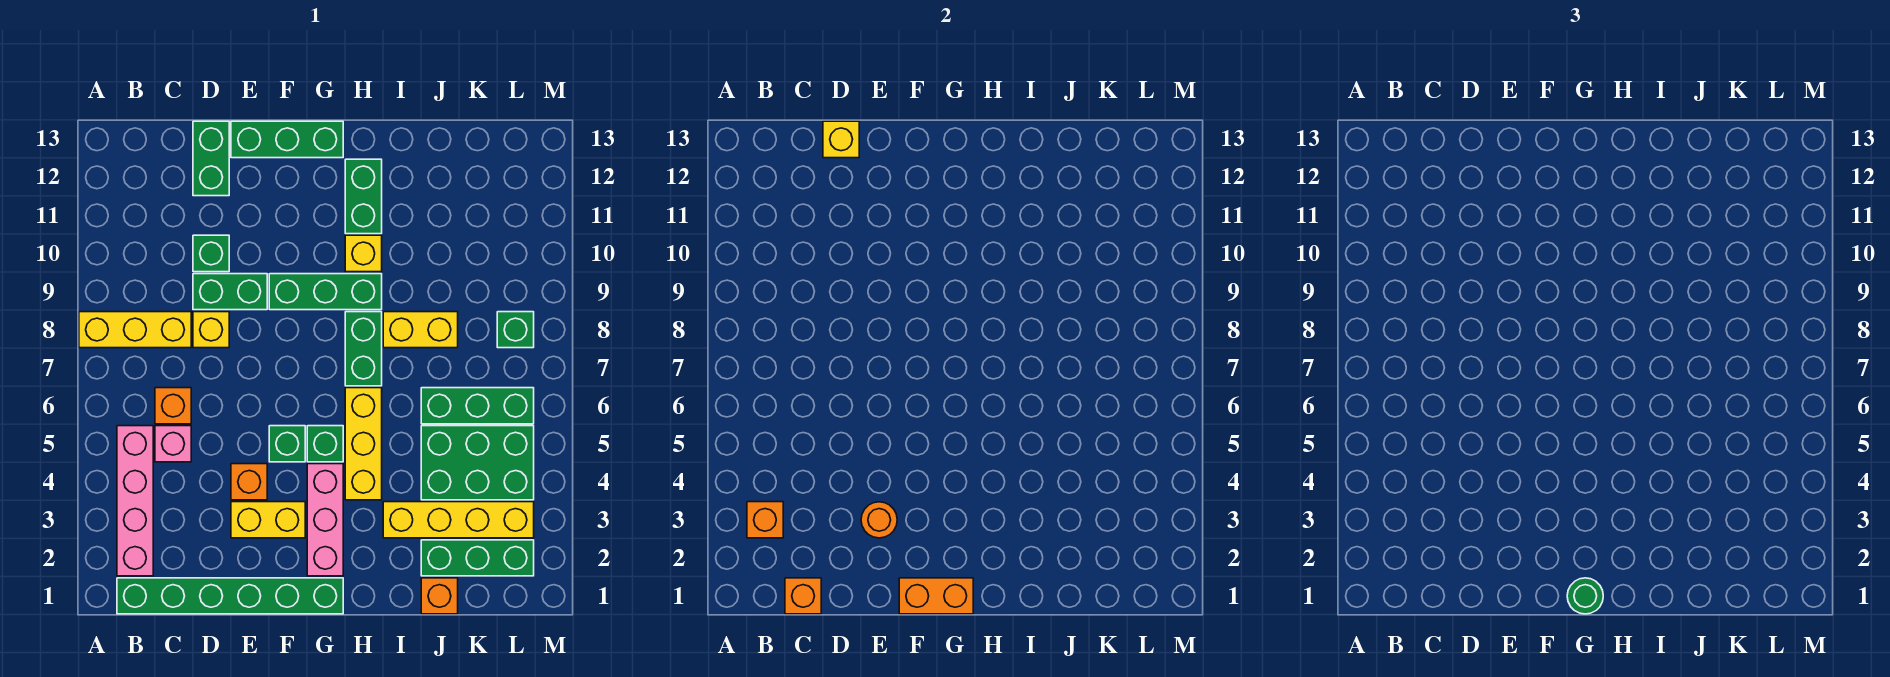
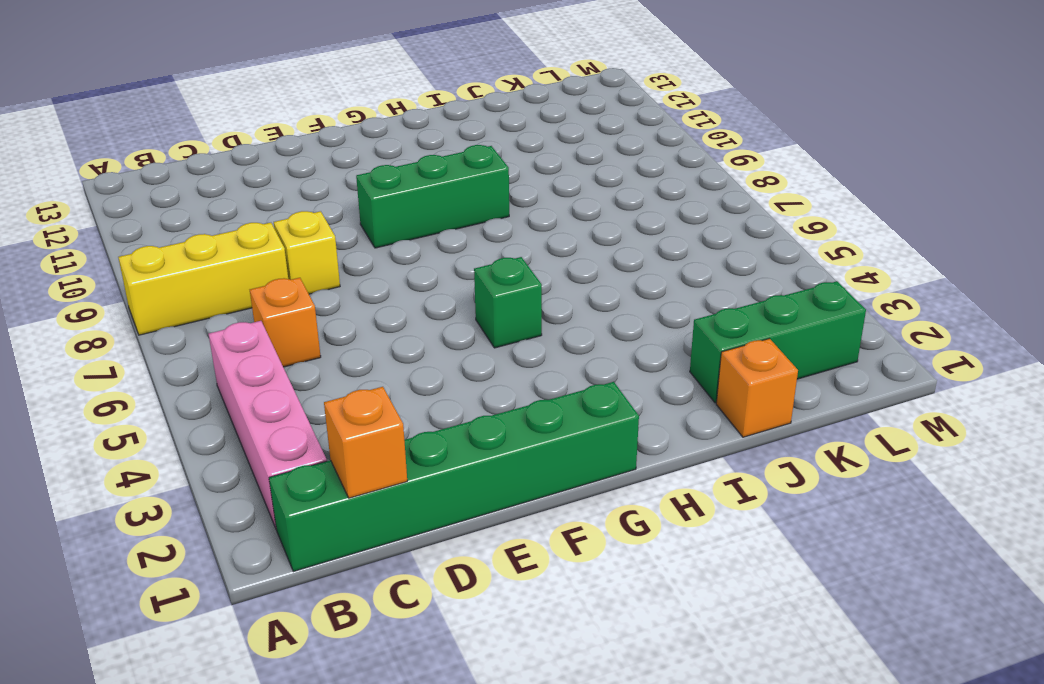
none -> pink brick C5 level 1
none -> green brick D9:E9 level 1
none -> green brick D10 level 1
none -> green brick D12:D13 level 1

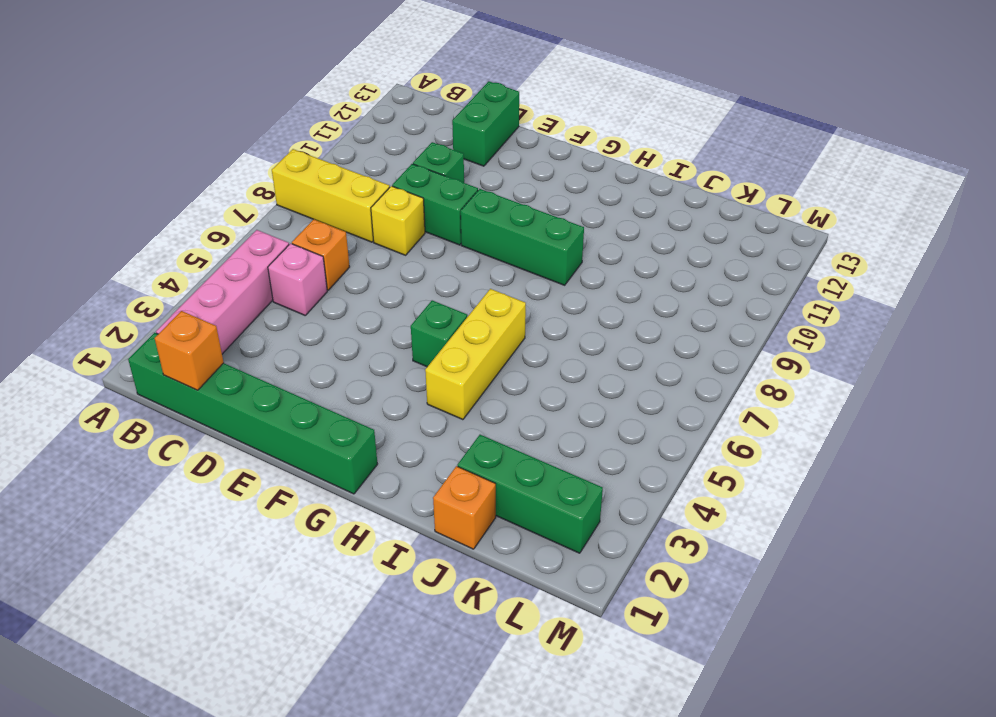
none -> yellow brick E3:F3 level 1
none -> orange brick E4 level 1
none -> green brick E13:G13 level 1
none -> green brick F5 level 1

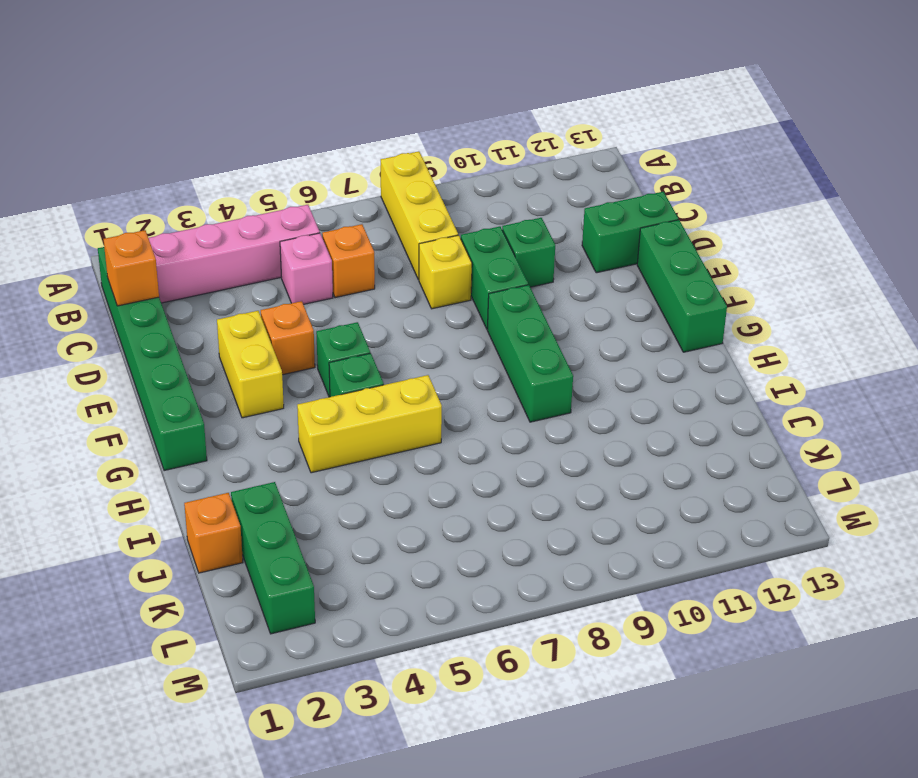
none -> pink brick G2:G4 level 1
none -> green brick H7:H8 level 1
none -> yellow brick H10 level 1
none -> green brick H11:H12 level 1

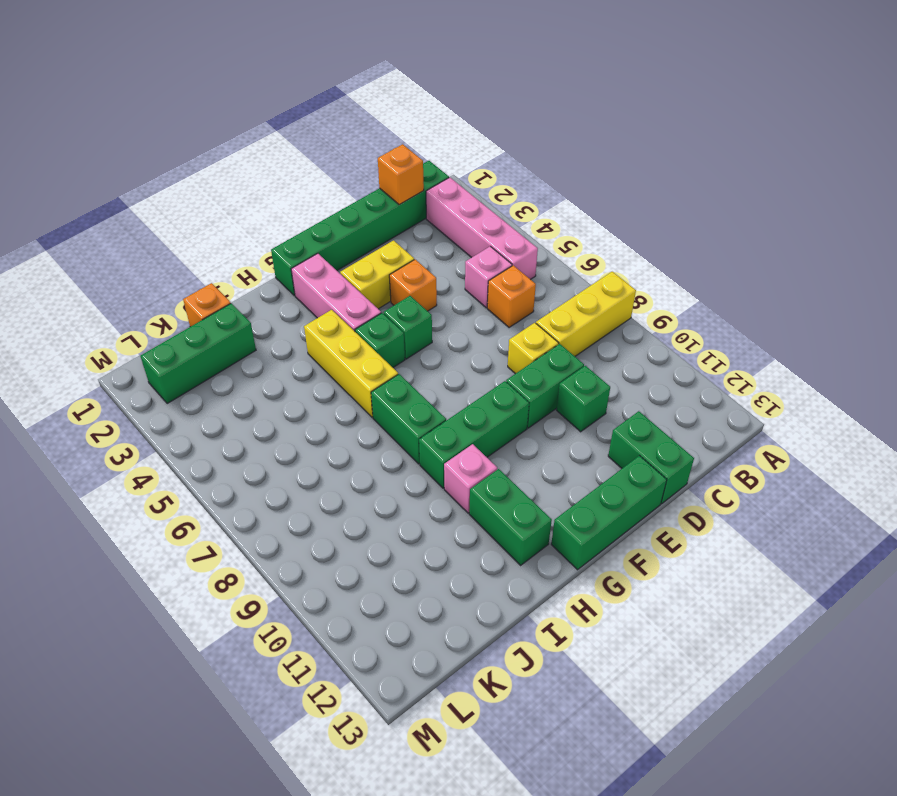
pink brick H10 level 1 -> yellow brick H10 level 1
none -> yellow brick I3:L3 level 1
none -> yellow brick I8:J8 level 1
none -> green brick J4:L5 level 1
none -> green brick J6:L6 level 1

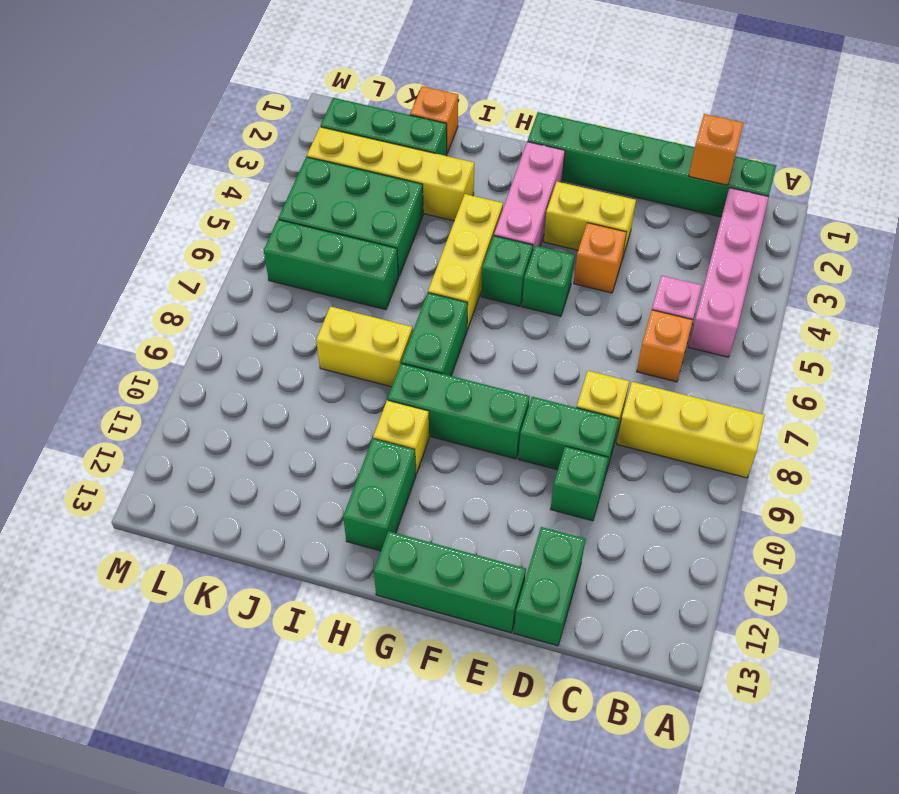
none -> green brick L8 level 1
none -> orange brick B3 level 2
none -> yellow brick D13 level 2
none -> orange round brick E3 level 2

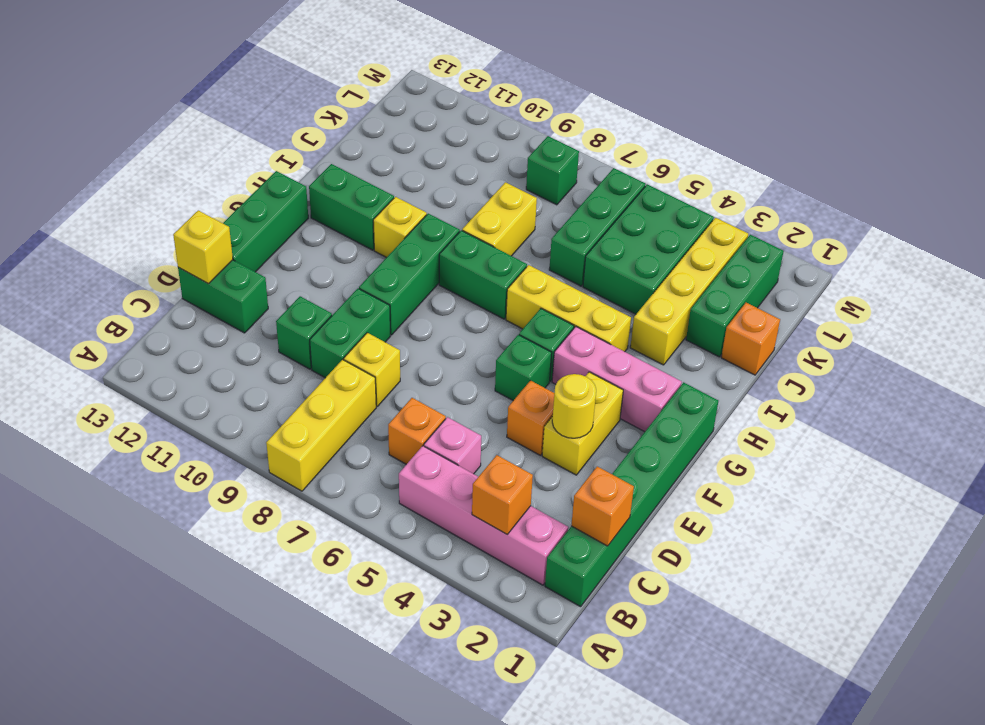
yellow round brick E3 level 2 -> orange round brick E3 level 2
none -> orange brick F1:G1 level 2
none -> green round brick G1 level 3

